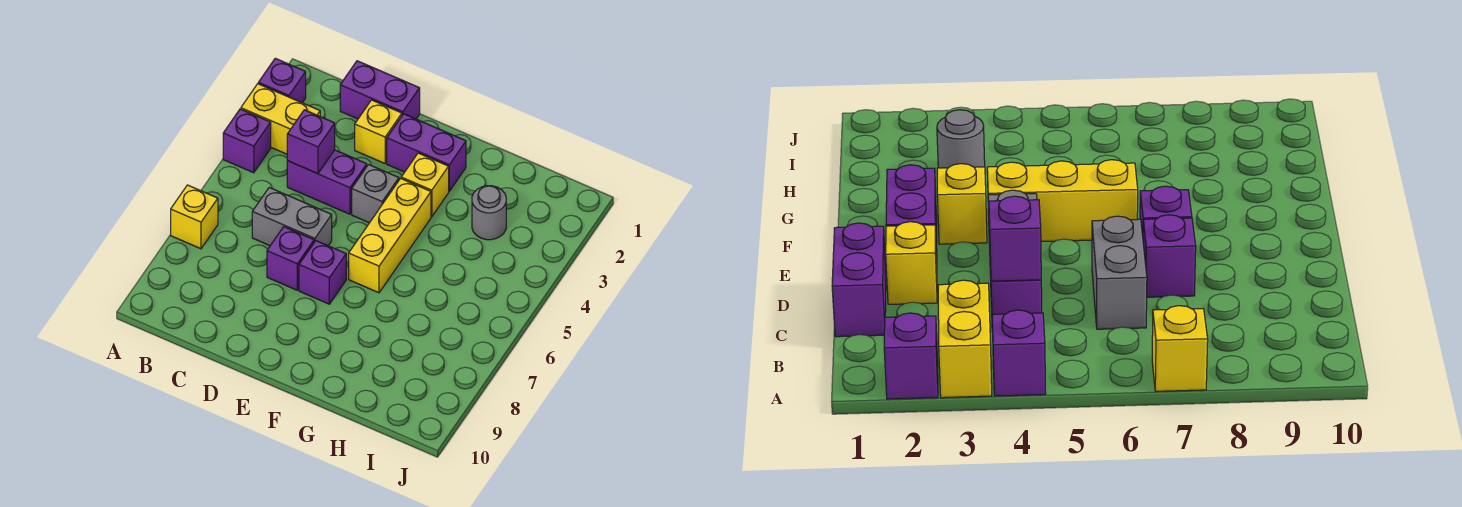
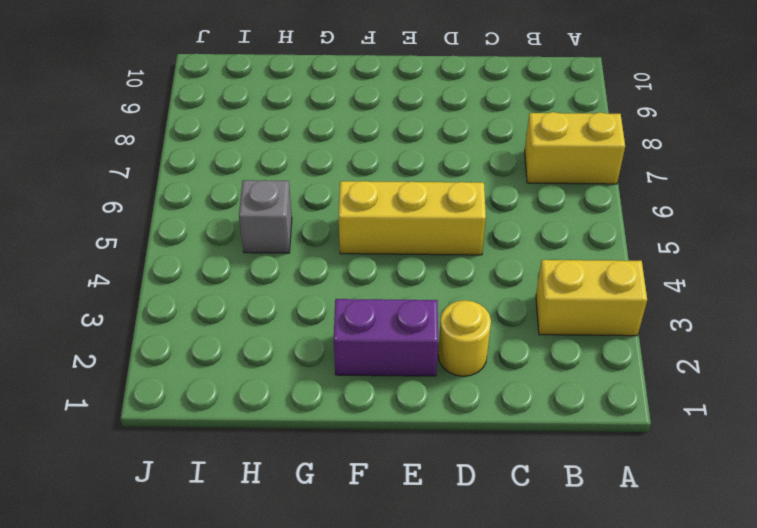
yellow brick A7:B7 level 1 -> yellow brick A7 level 1
yellow round brick D2 level 1 -> yellow brick D2 level 1
yellow brick D5:F5 level 1 -> yellow brick F4:F6 level 1
grey brick H5 level 1 -> grey brick E4 level 1
none -> purple brick A2 level 1
none -> purple brick A4 level 1
none -> purple brick C1:D1 level 1

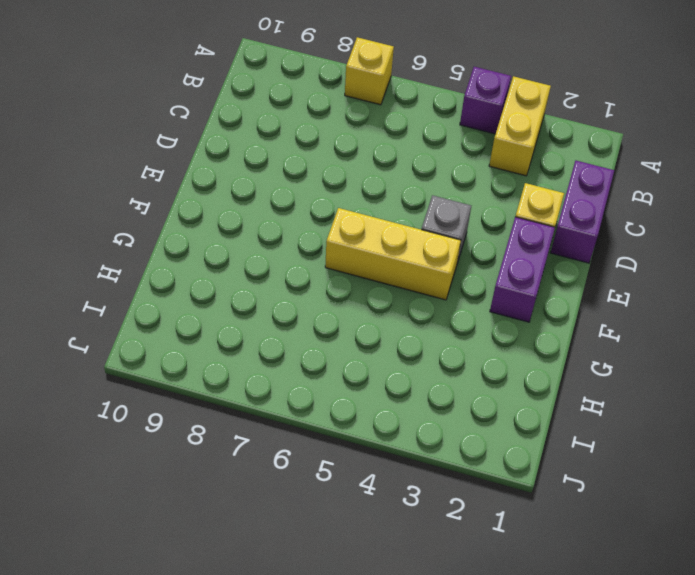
none -> purple brick A2 level 1
none -> purple brick C4:D4 level 1
none -> grey brick C6:D6 level 1

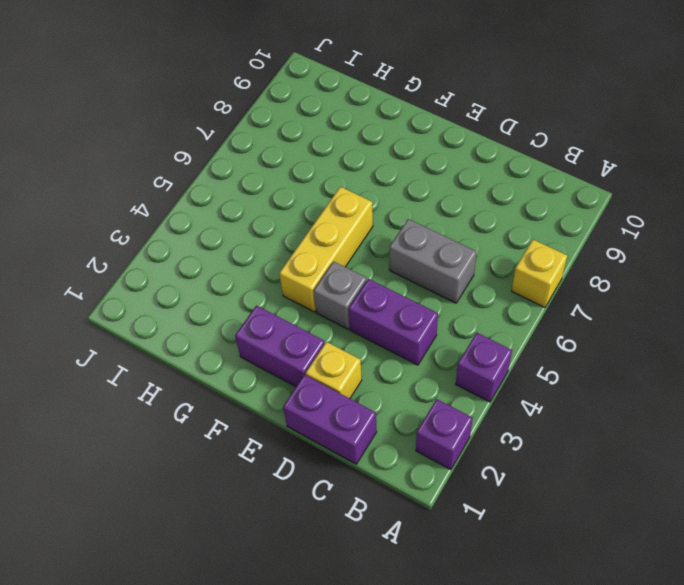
none -> yellow brick A3:B3 level 1
none -> purple brick D7 level 1
none -> purple brick E7 level 1

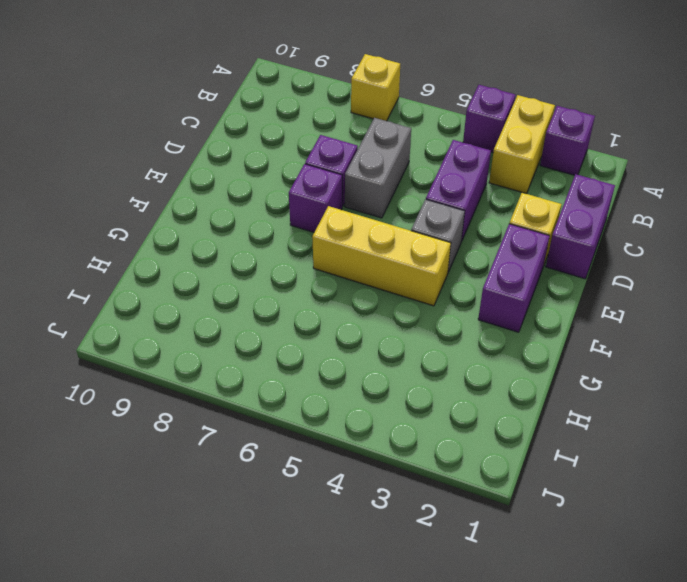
none -> yellow brick F3 level 1
none -> grey round brick H3 level 1
none -> purple brick C4 level 2

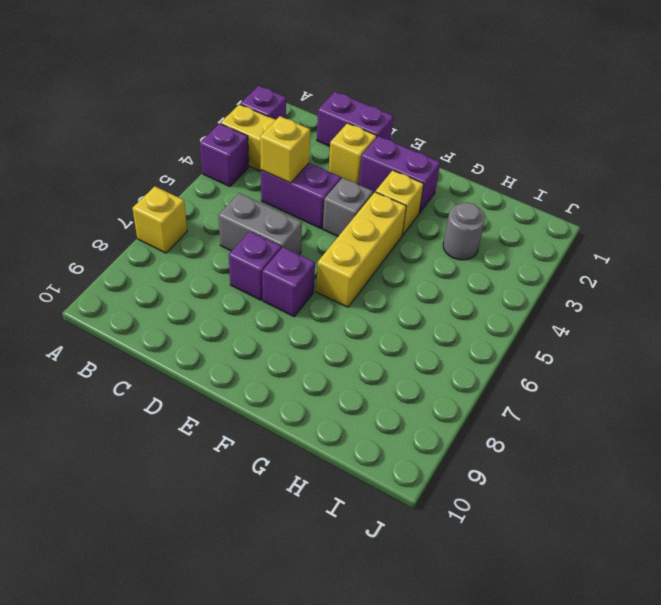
yellow brick C4 level 2 -> purple brick C4 level 2

